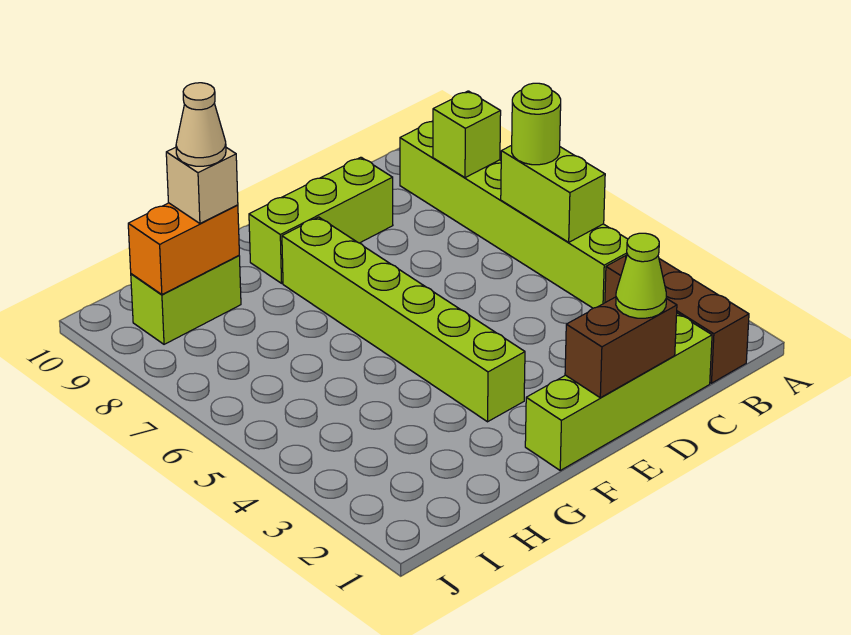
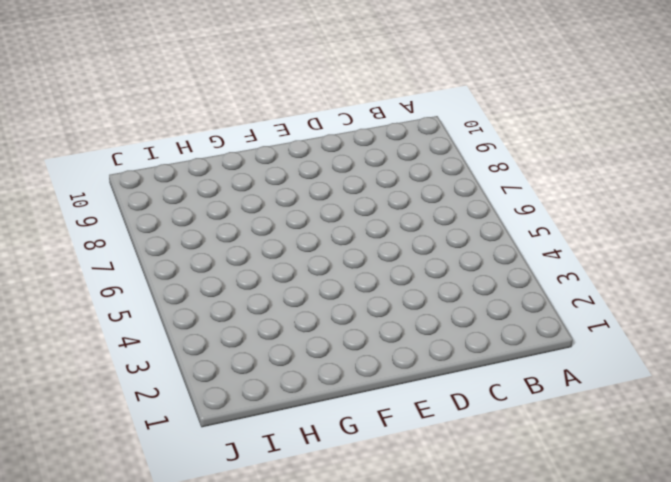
none -> brown brick B1:B3 level 1
none -> lime brick B4:B9 level 1
none -> lime brick C1:F1 level 1

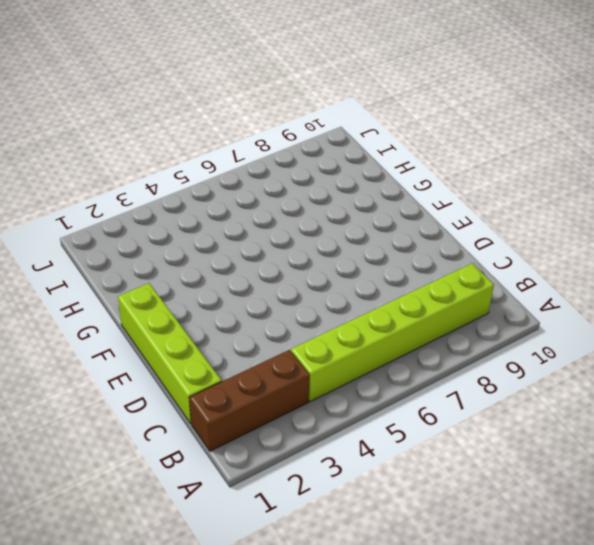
none -> lime brick D9:F9 level 1
none -> lime brick F3:F8 level 1
none -> lime brick H9:I9 level 1

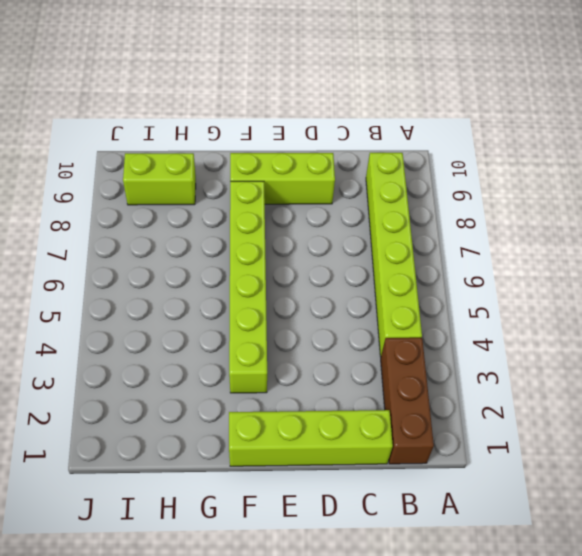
none -> lime brick B5:B6 level 2
none -> lime brick B8 level 2
none -> brown brick D1:E1 level 2

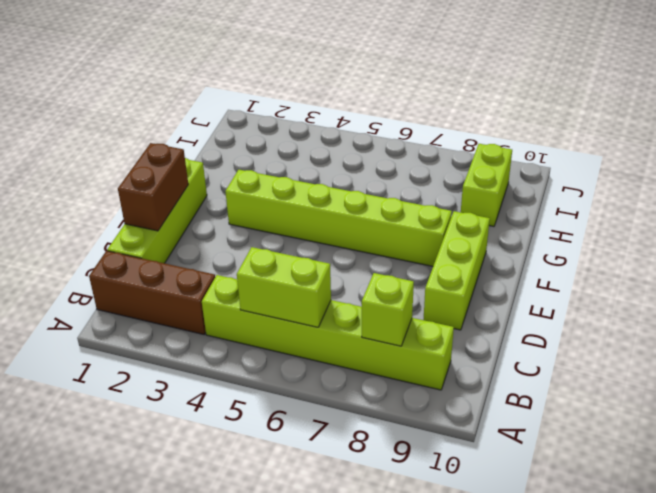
none -> orange brick H9:I9 level 2
none -> lime round brick B6 level 3
none -> lime cone D1 level 3

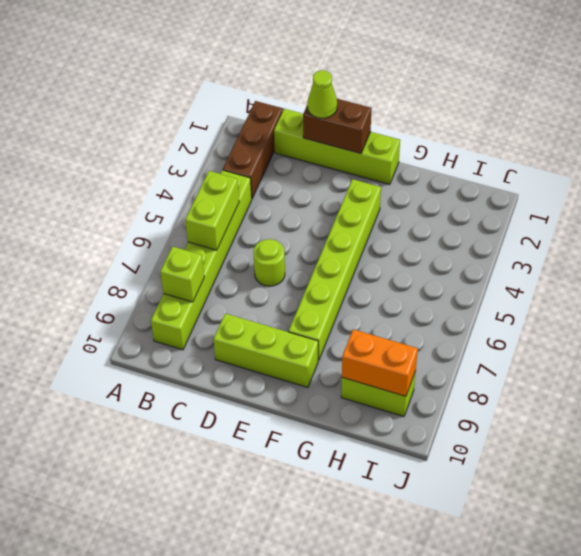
lime round brick D6 level 1 -> lime round brick B6 level 3
none -> tan brick H9 level 3
none -> tan cone H9 level 4

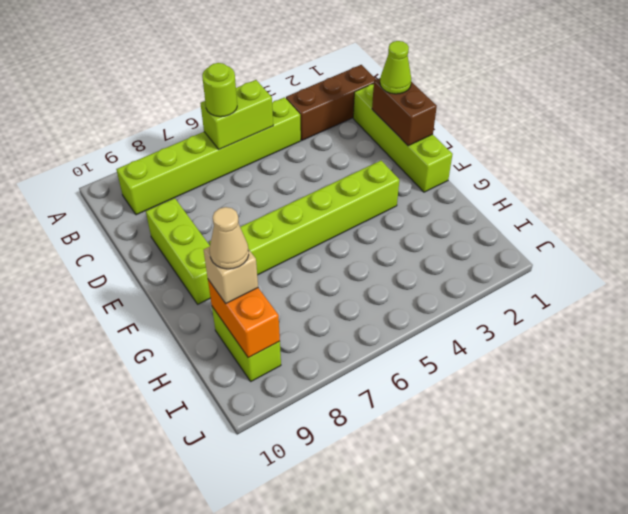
none -> lime brick B8 level 2

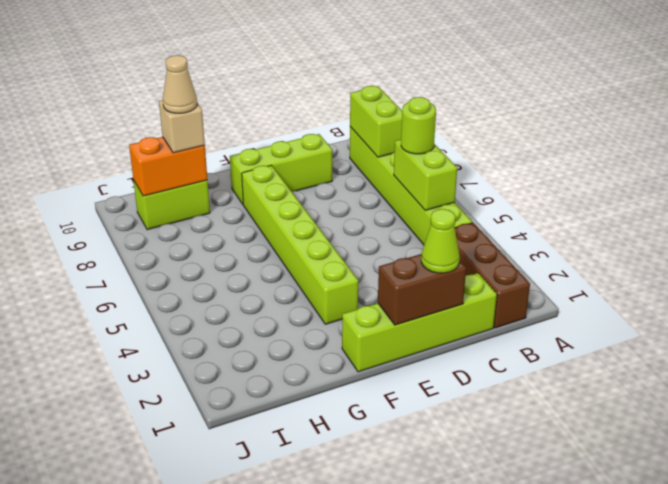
lime brick B8:B9 level 2 -> lime brick B8 level 2

